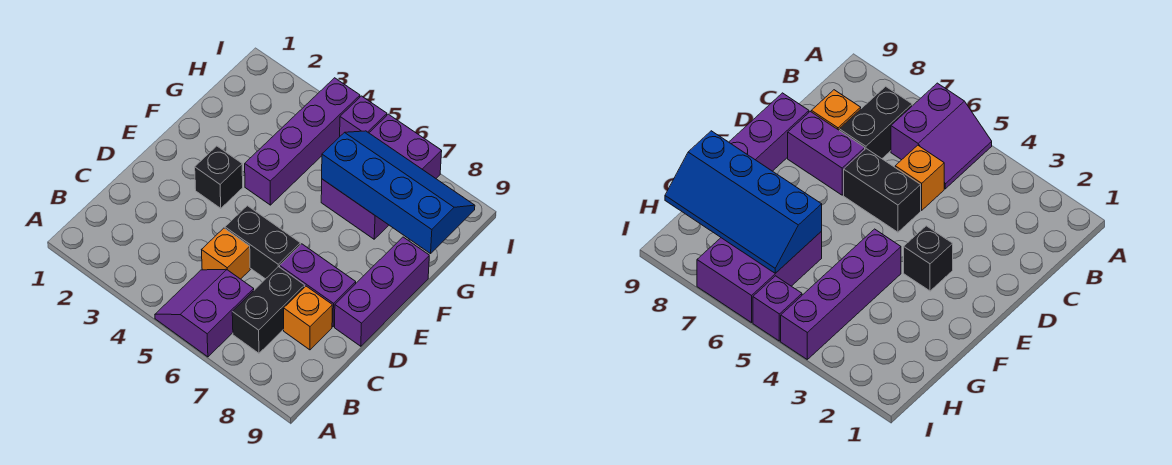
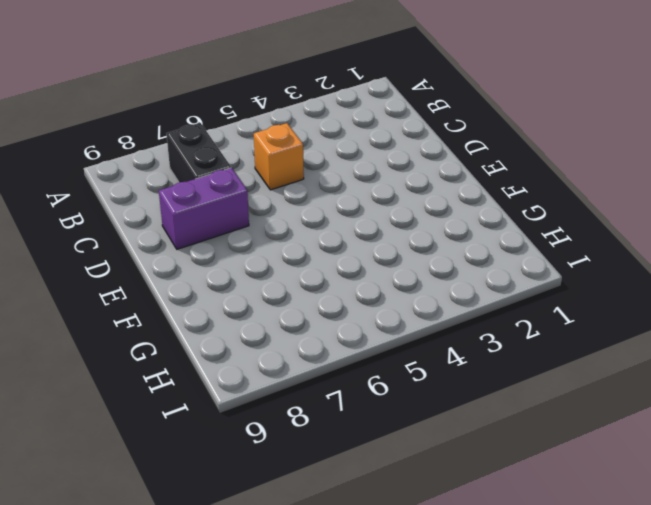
none -> purple slope A5:B6 level 1 top 6
none -> orange brick C8 level 1
none -> black brick D5:D6 level 1

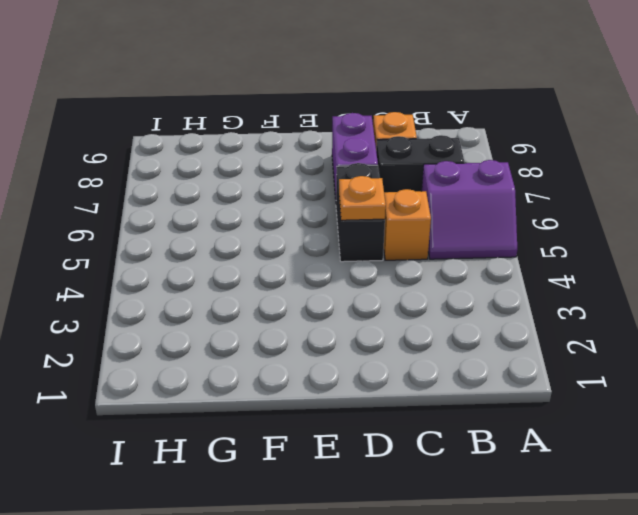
orange plate D5 level 2 -> none
none -> purple brick D9:F9 level 1
none -> black brick E3 level 1
none -> purple brick F4:I4 level 1

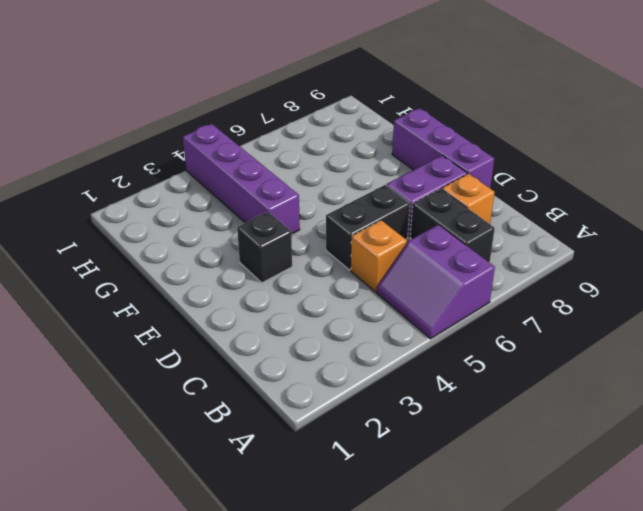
none -> purple brick G6:I7 level 1
none -> purple brick I5 level 1
none -> blue slope G6:H9 level 2 top G

